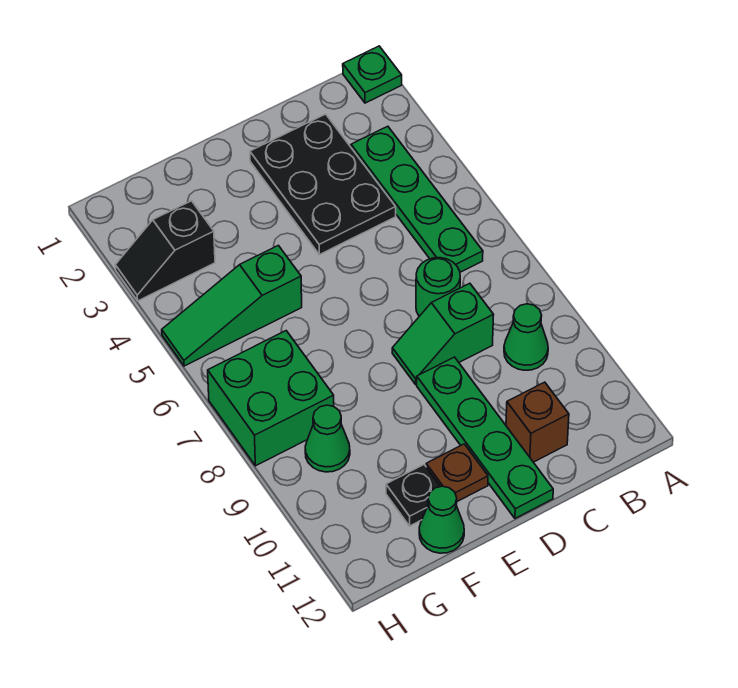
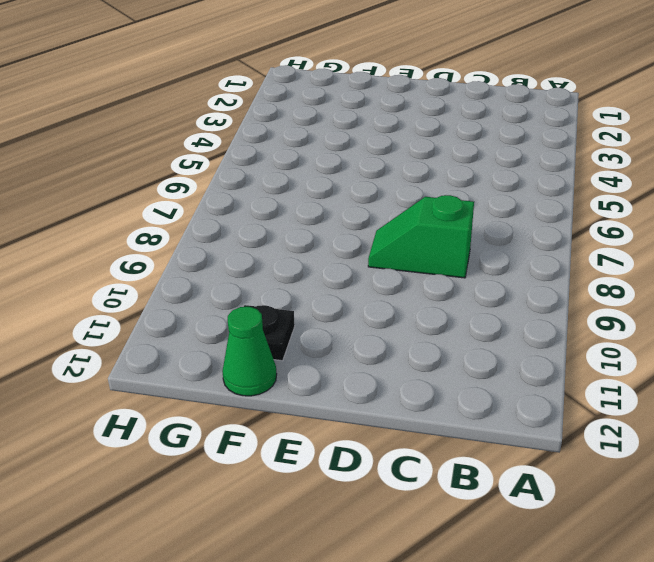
none -> green plate A1 level 1
none -> green plate B3:B6 level 1
none -> green cone B9 level 1

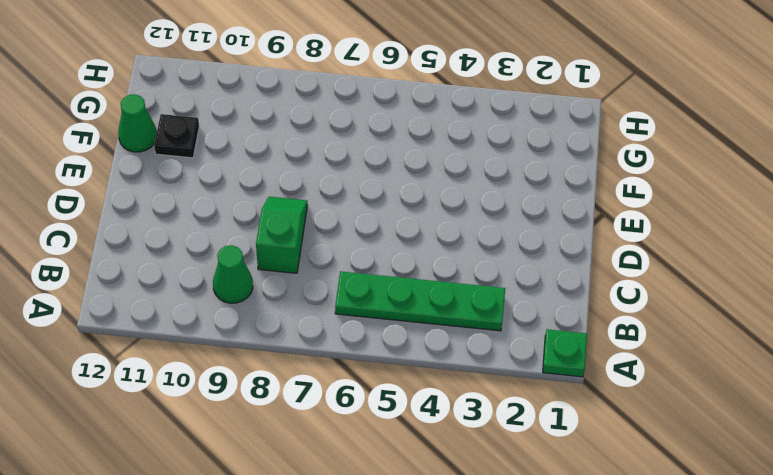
none -> black plate C2:D4 level 1
none -> green round brick C7 level 1
none -> brown brick C11 level 1

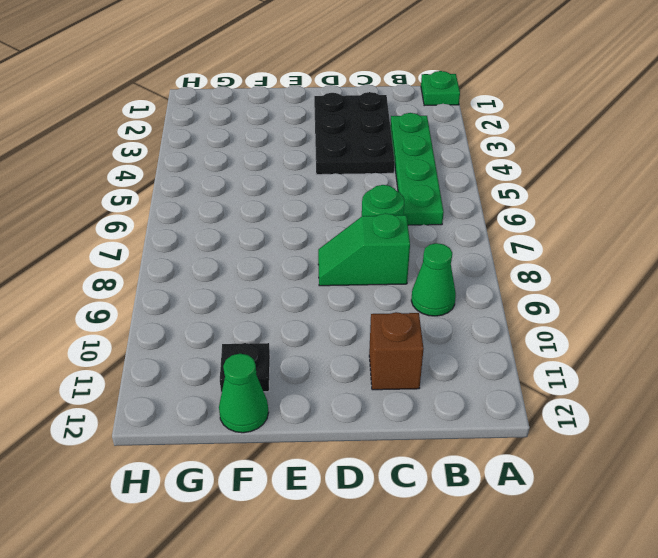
none -> green plate D9:D12 level 1
none -> brown plate E11 level 1
none -> green slope F5:H5 level 1 top F

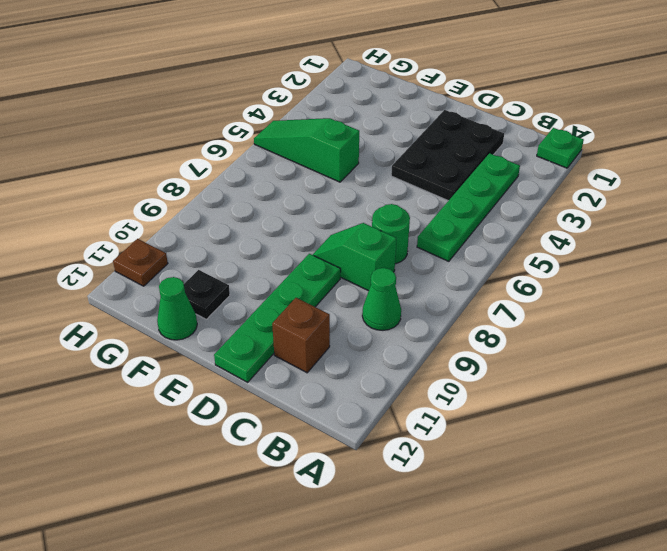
brown plate H11 level 1 -> brown plate E11 level 1
none -> black slope G3:H3 level 1 top G
none -> green brick G7:H8 level 1
none -> green cone G9 level 1

